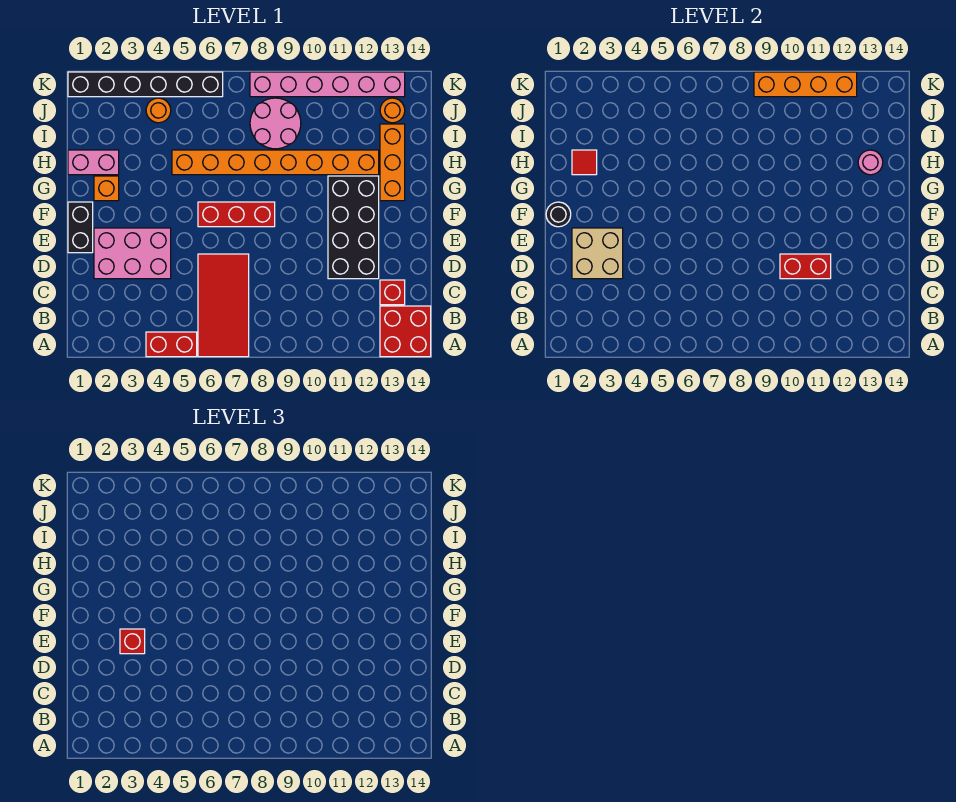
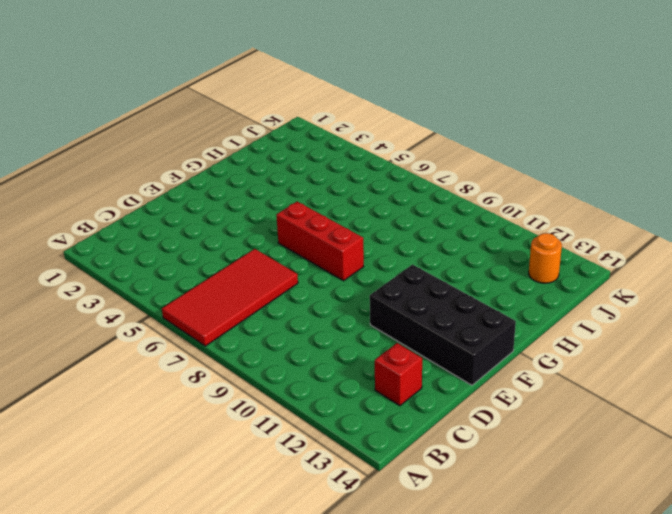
black brick E11:F14 level 1 -> black brick D11:G12 level 1
none -> red brick A4:A5 level 1
none -> red brick A13:B14 level 1
none -> pink brick D2:E4 level 1

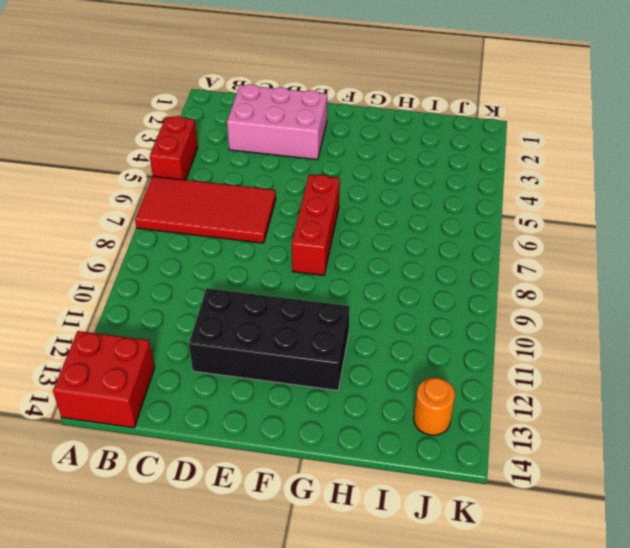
pink brick C2:E3 level 1 -> pink brick D2:E4 level 1
none -> red brick C13 level 1
none -> black brick E1:F1 level 1
none -> orange brick G2 level 1

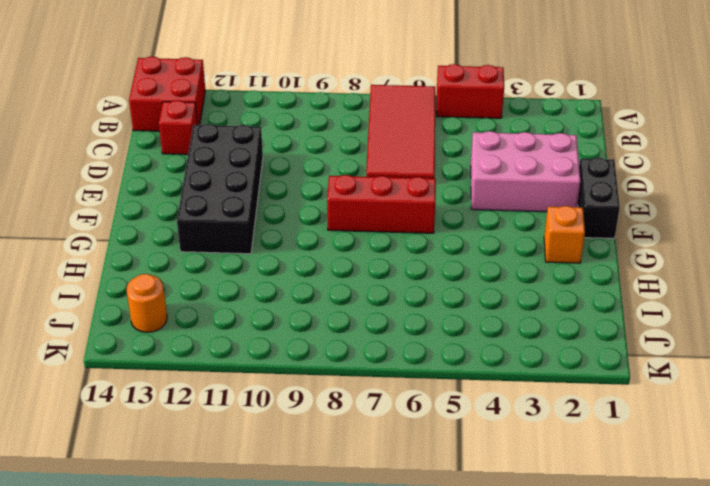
none -> orange brick G13:I13 level 1
none -> pink brick H1:H2 level 1
none -> orange brick H5:H12 level 1

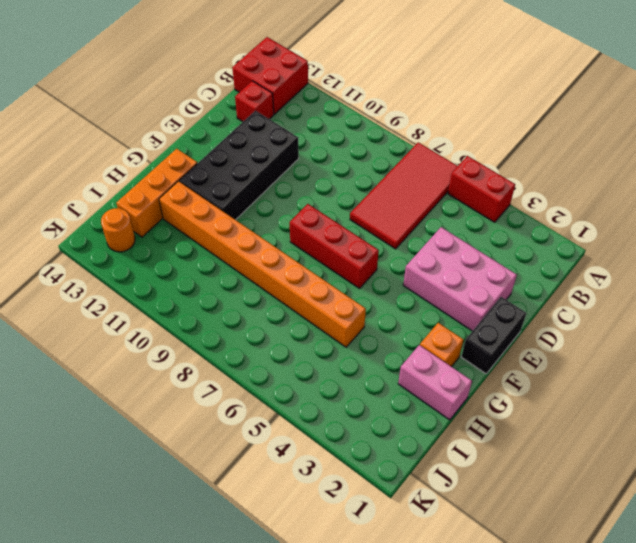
none -> pink round brick I8:J9 level 1
none -> orange round brick J4 level 1
none -> black brick K1:K6 level 1

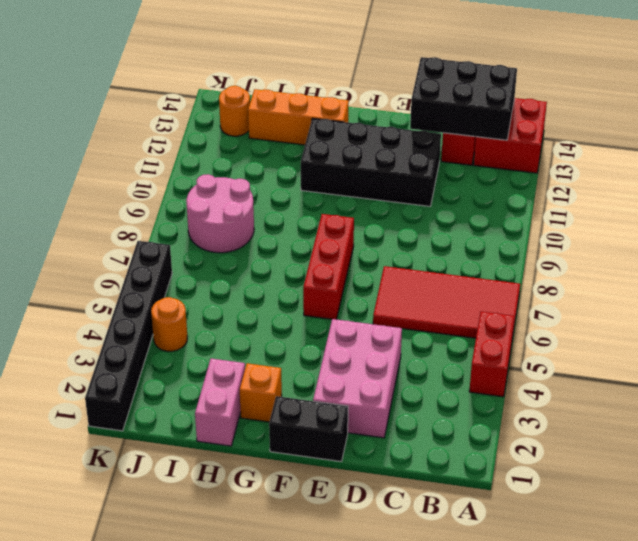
black brick B13:D14 level 2 -> none
none -> orange brick H5:H12 level 1
none -> pink brick K8:K13 level 1
none -> tan brick D2:E3 level 2

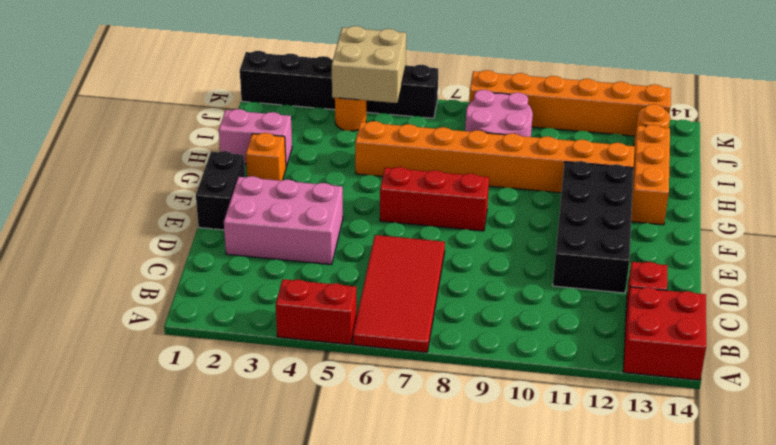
tan brick J4:K5 level 2 -> tan brick D2:E3 level 2
orange brick K8:K13 level 1 -> pink brick K8:K13 level 1
none -> red brick D10:D11 level 2
none -> black round brick F1 level 2
none -> red tile H2 level 2

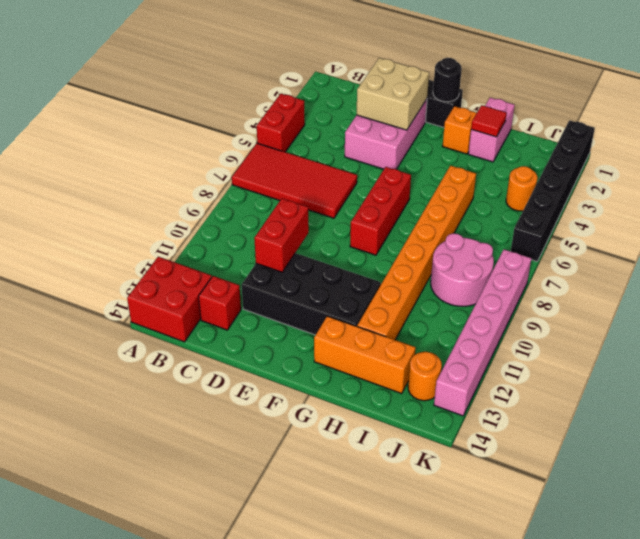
none -> pink round brick H13 level 2
none -> orange brick K9:K12 level 2
none -> red brick E3 level 3

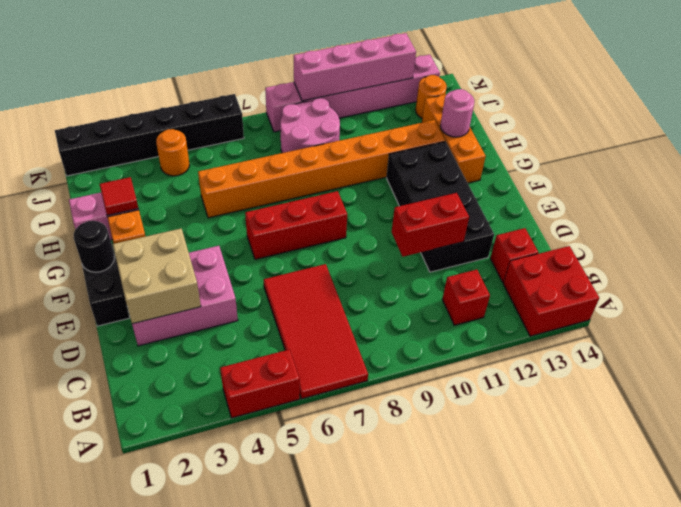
red brick B11 level 1 -> red brick E3 level 3
pink brick K9:K12 level 2 -> orange brick K9:K12 level 2

